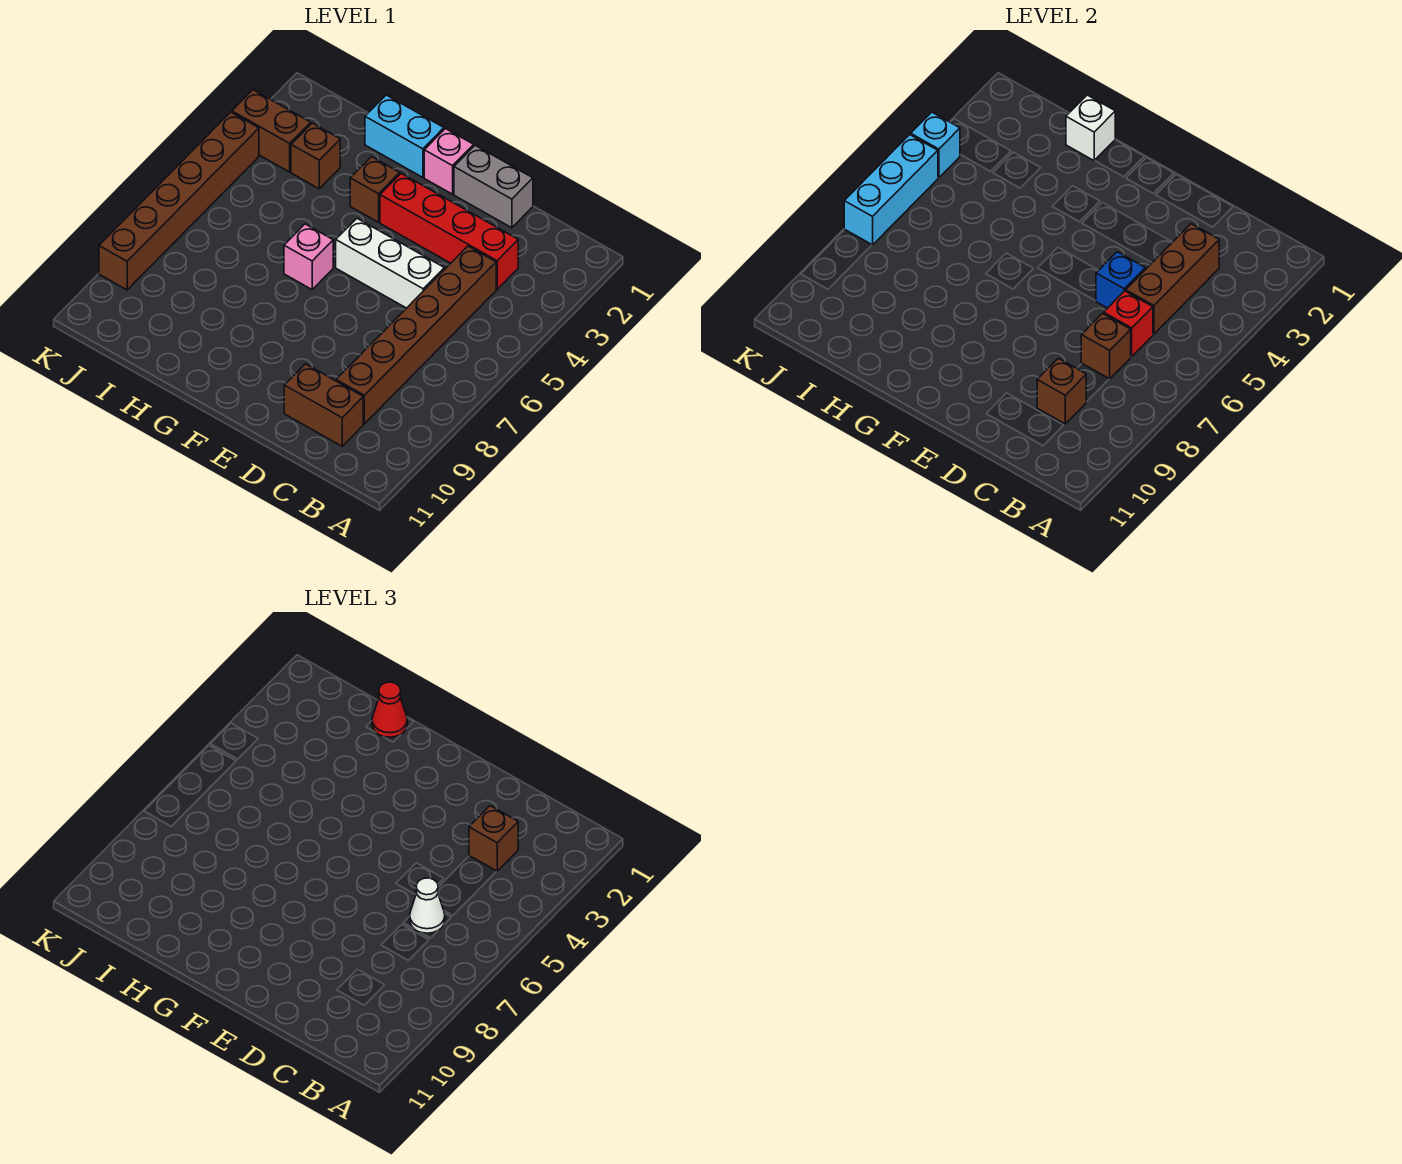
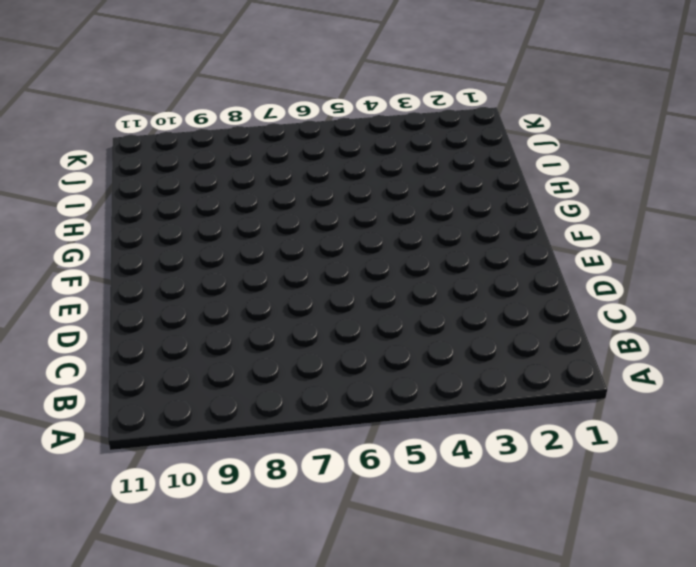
none -> red brick C3:F3 level 1
none -> brown brick C4:C9 level 1
none -> brown brick C10:D10 level 1

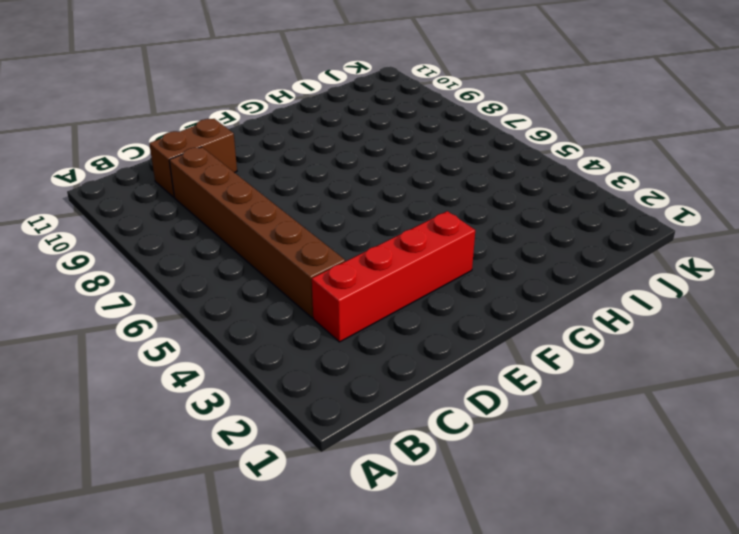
none -> grey brick D1:E1 level 1
none -> white brick D5:F5 level 1
none -> pink brick F1 level 1

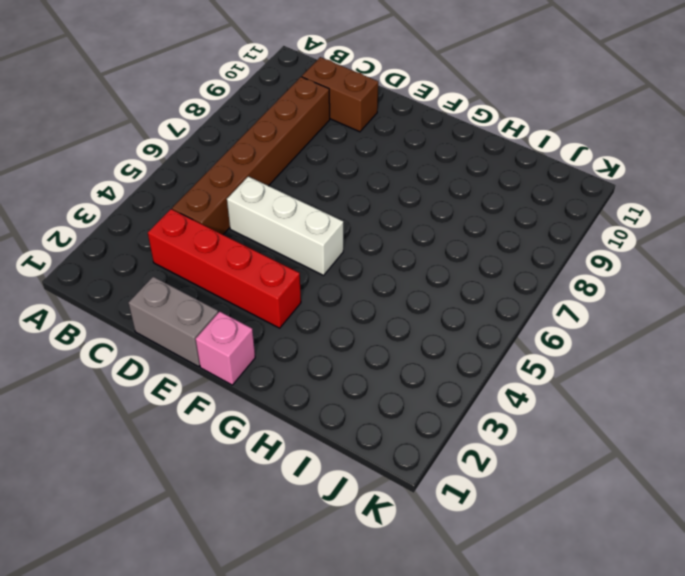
none -> cyan brick G1:H1 level 1
none -> brown brick G3 level 1
none -> pink brick G6 level 1

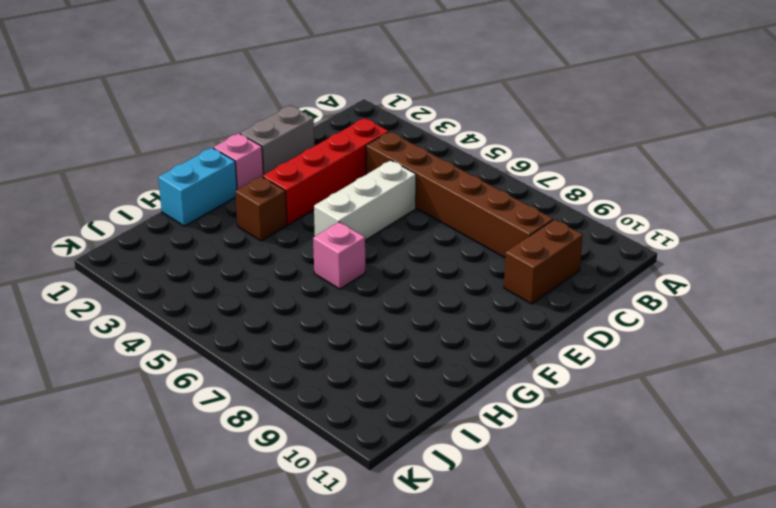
none -> brown brick I3 level 1
none -> brown brick J3:K3 level 1
none -> brown brick K4:K9 level 1

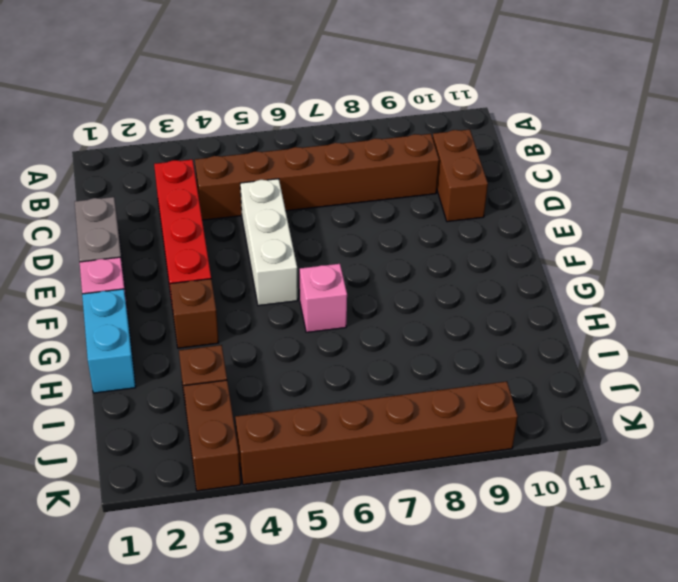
none -> brown brick C3:C5 level 2
none -> red brick C6 level 2
none -> brown brick C7 level 2

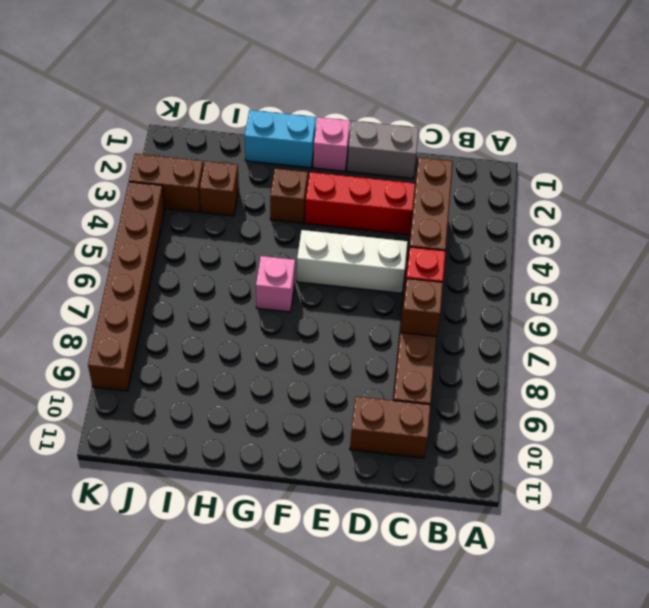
none -> brown brick C9 level 2
none -> blue brick D5 level 2
none -> white brick H1 level 2

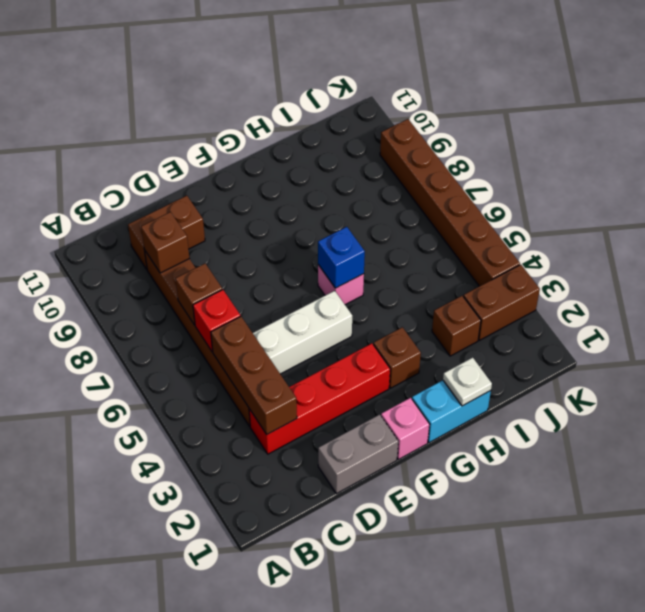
blue brick G6 level 2 -> blue brick D5 level 2
white plate H1 level 2 -> white brick H1 level 2
none -> cyan brick K4 level 2
none -> cyan brick K5:K7 level 2
none -> brown brick C3 level 3

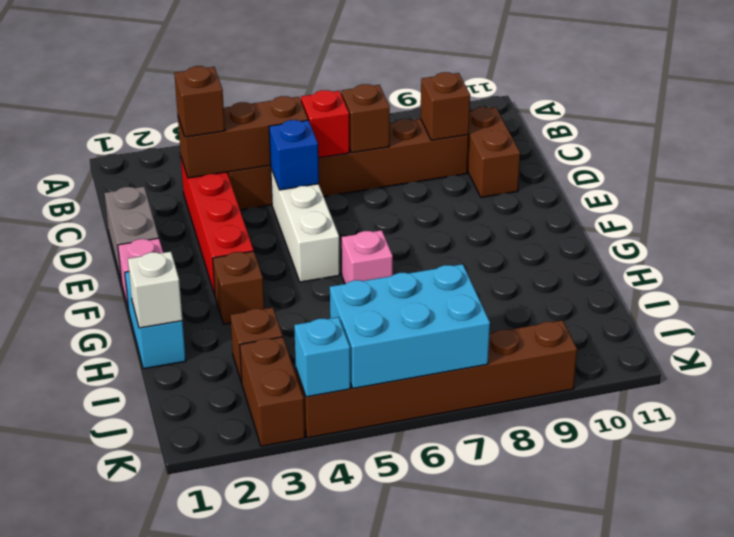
cyan brick J5:K7 level 2 -> cyan brick K5:K7 level 2
none -> white cone C6 level 3
none -> red cone H1 level 3

